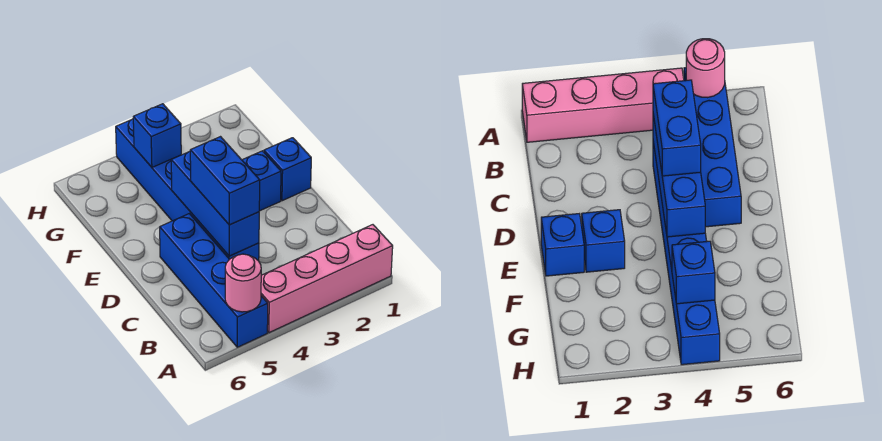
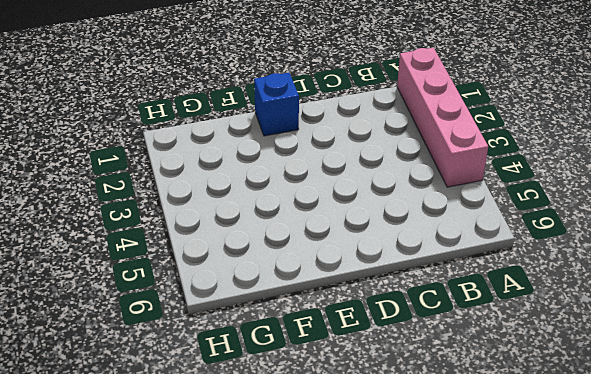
none -> blue brick A5:D5 level 1
none -> blue brick C4:H4 level 1

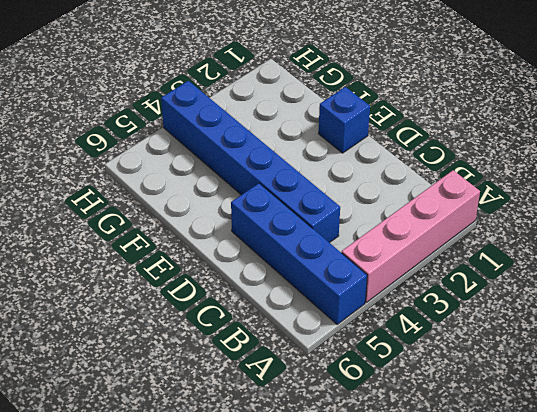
none -> blue brick E2 level 1
none -> pink round brick A5 level 2

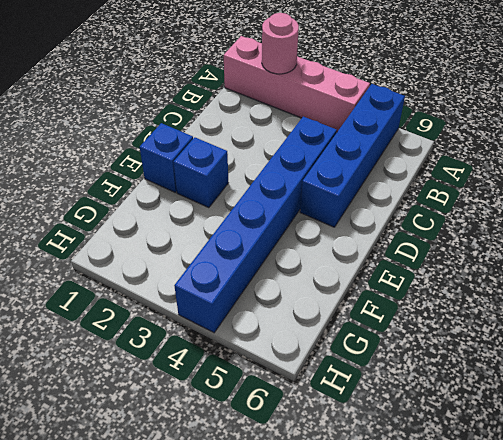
pink round brick A2 level 2 -> pink round brick A5 level 2
none -> blue brick C4:E4 level 2
none -> blue brick G4 level 2

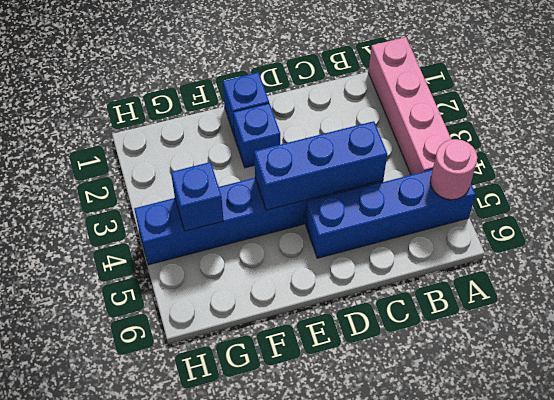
none -> blue brick C4:D4 level 3

